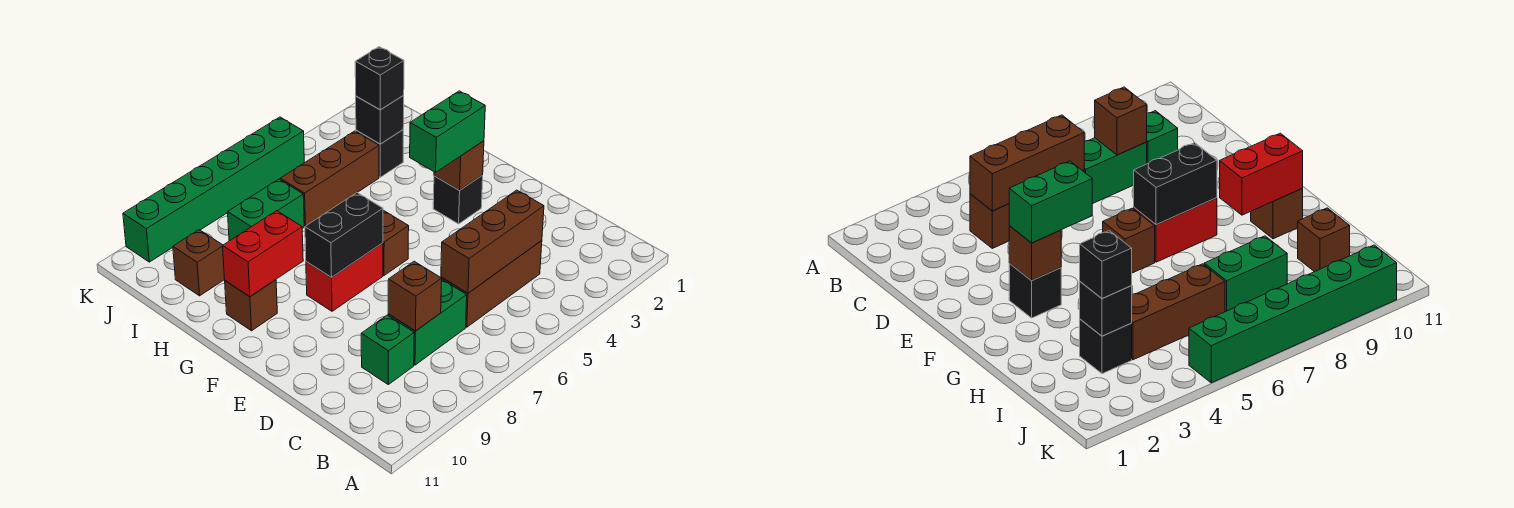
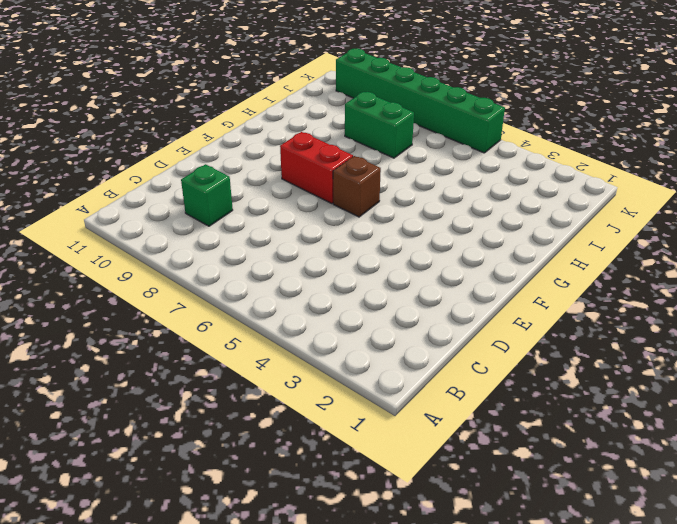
none -> brown brick C4:C6 level 1
none -> green brick C7:C8 level 1
none -> black brick F3 level 1

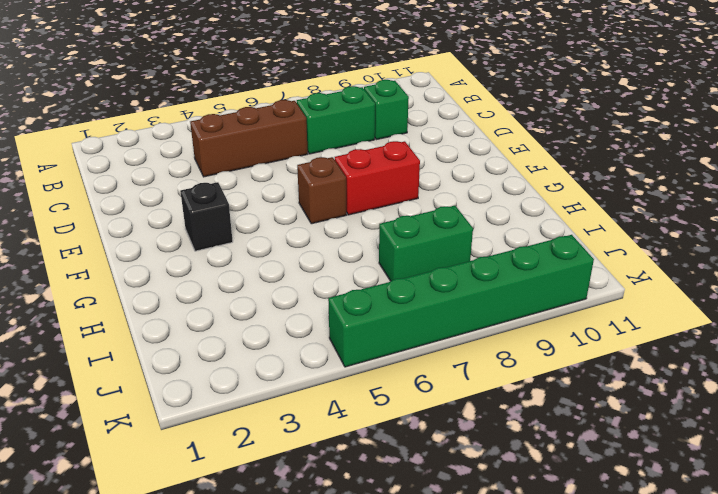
none -> brown brick G10 level 1
none -> black brick I3 level 1
none -> brown brick I4:I6 level 1

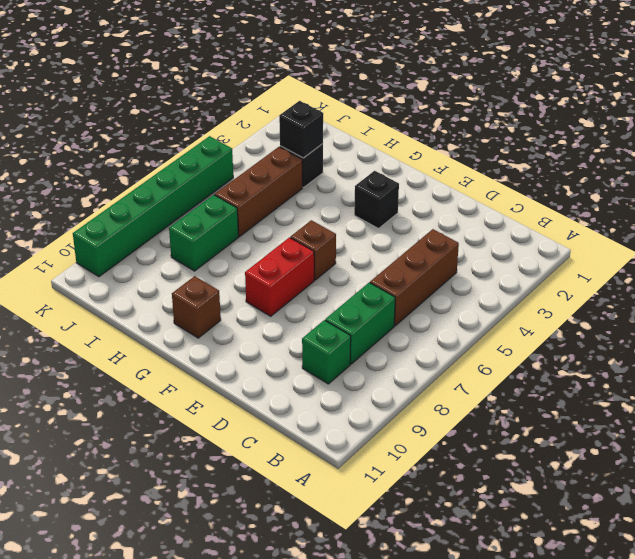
none -> brown brick I10 level 1
none -> brown brick C4:C6 level 2
none -> brown brick C8 level 2

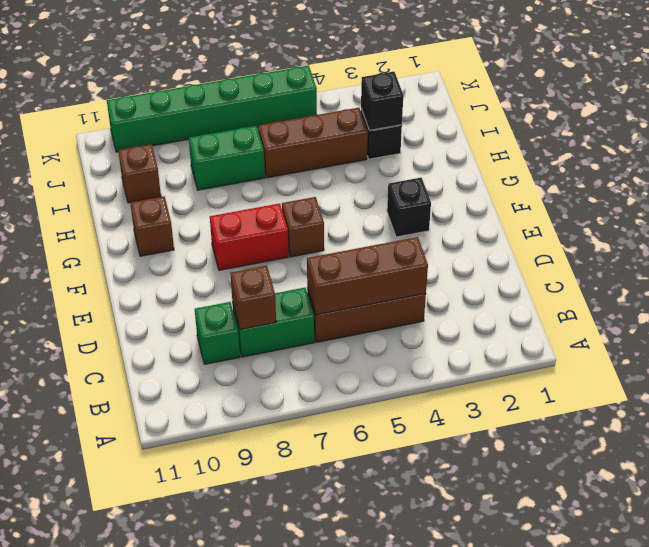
none -> brown brick F3 level 2
none -> black brick F7:F8 level 2
none -> red brick G9:G10 level 2

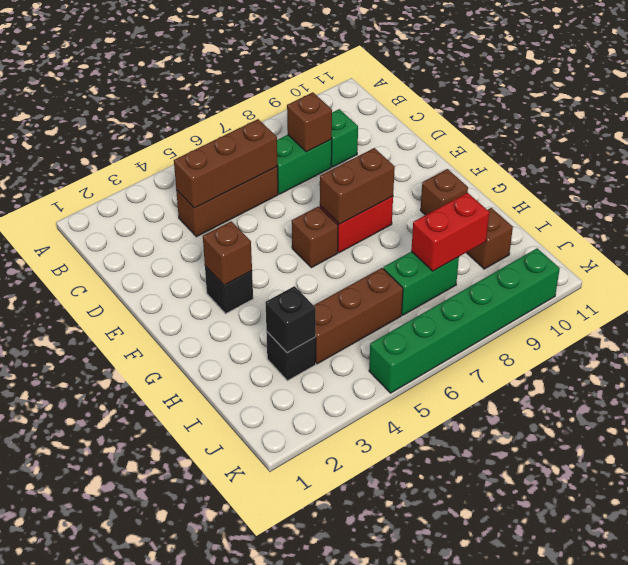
brown brick F7:F8 level 2 -> black brick F7:F8 level 2
red brick I8:I9 level 2 -> red brick G9:G10 level 2
none -> green brick F3:F4 level 3
none -> black brick I3 level 3

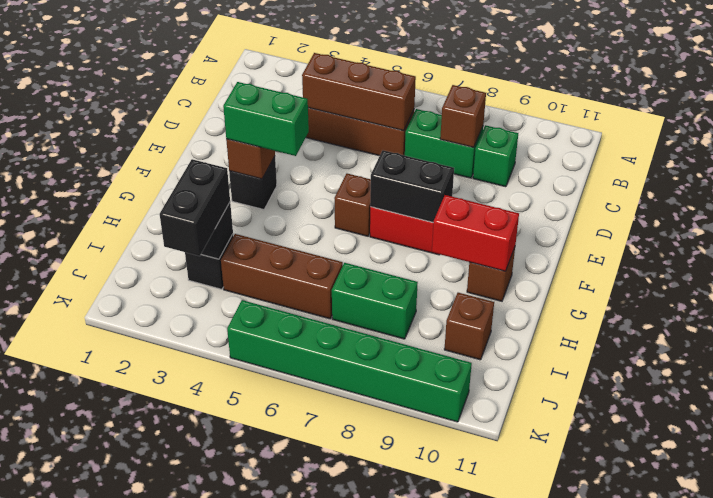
black brick I3:J3 level 3 -> black brick I3 level 3

